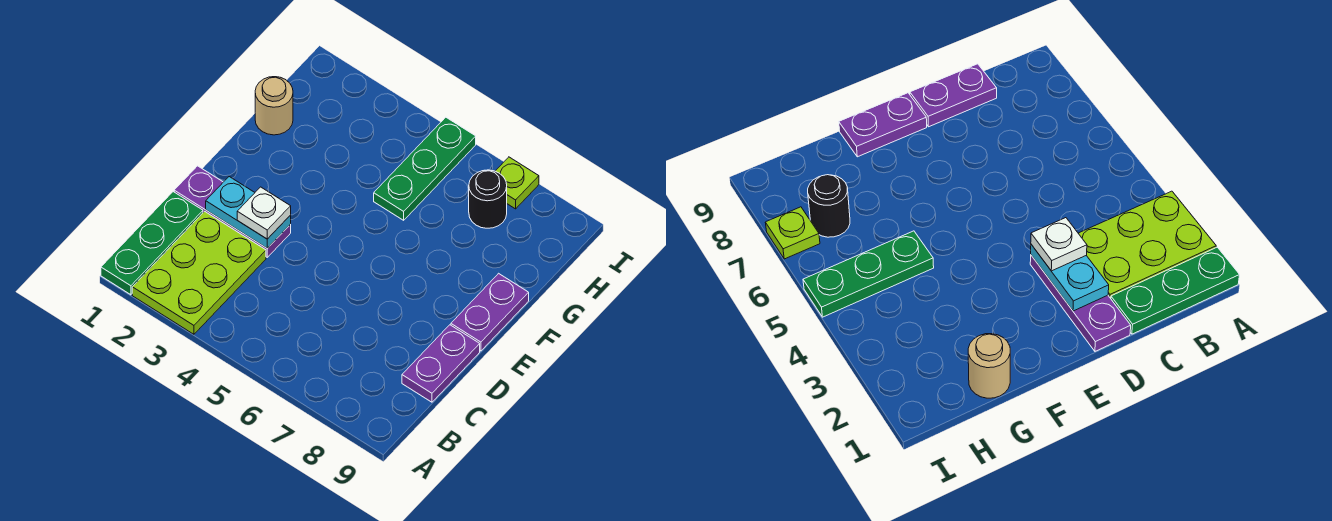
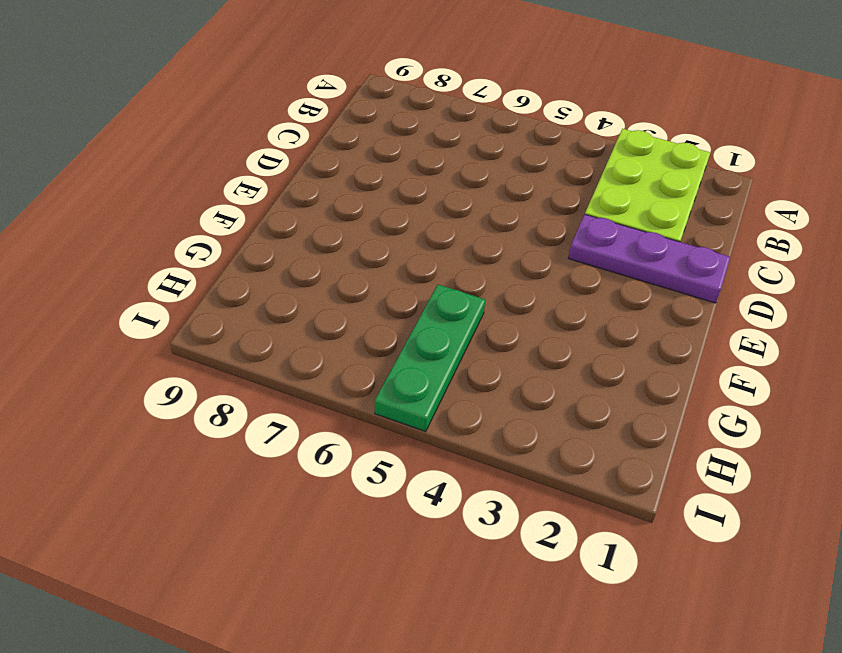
none -> green plate A1:C1 level 1
none -> purple plate C9:D9 level 1

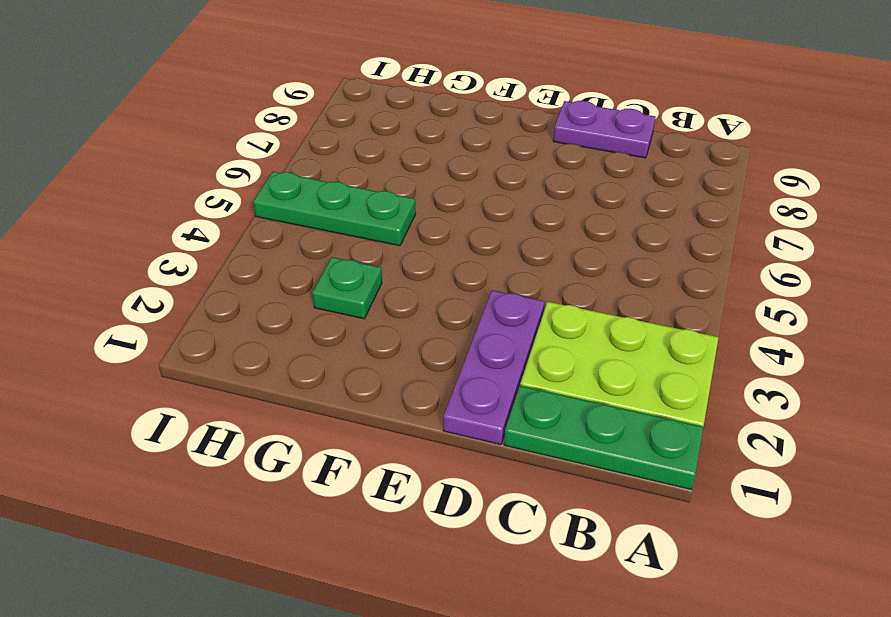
green plate G3 level 1 -> none
none -> purple plate E9:F9 level 1
none -> tan round brick G1 level 1

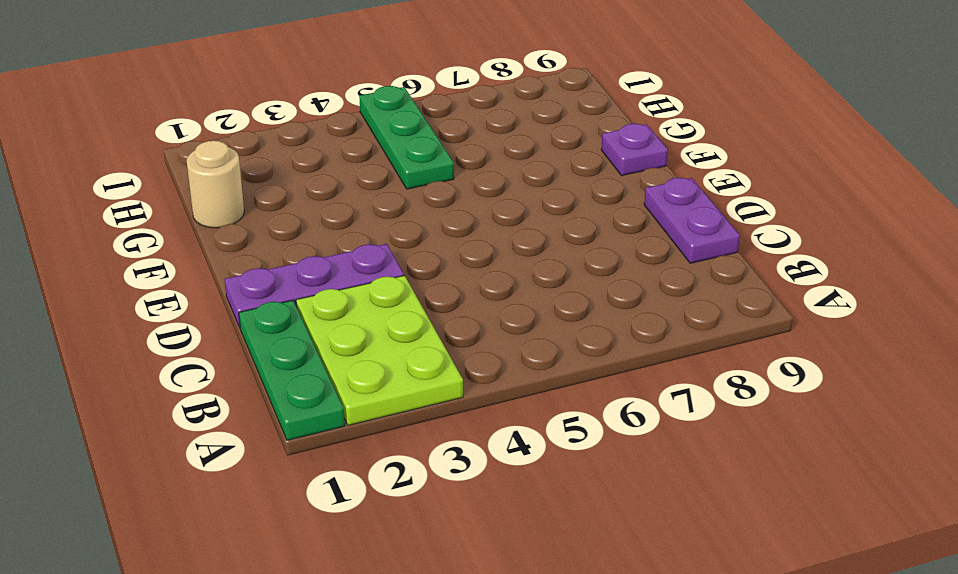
purple plate F9 level 1 -> purple plate E9:F9 level 1
none -> black round brick H7 level 1
none -> lime plate I7 level 1

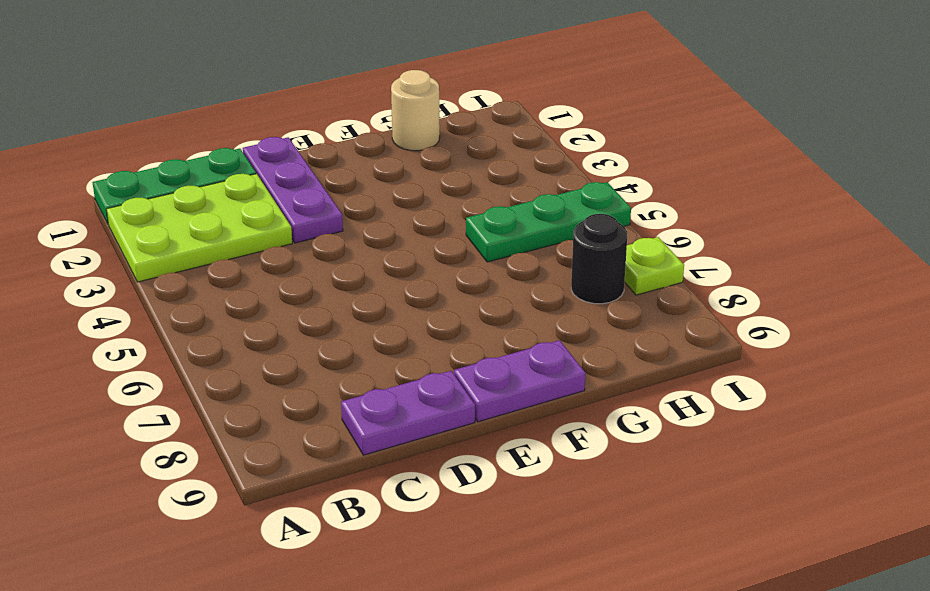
none -> cyan plate D2:D3 level 2
none -> white plate D3 level 3

